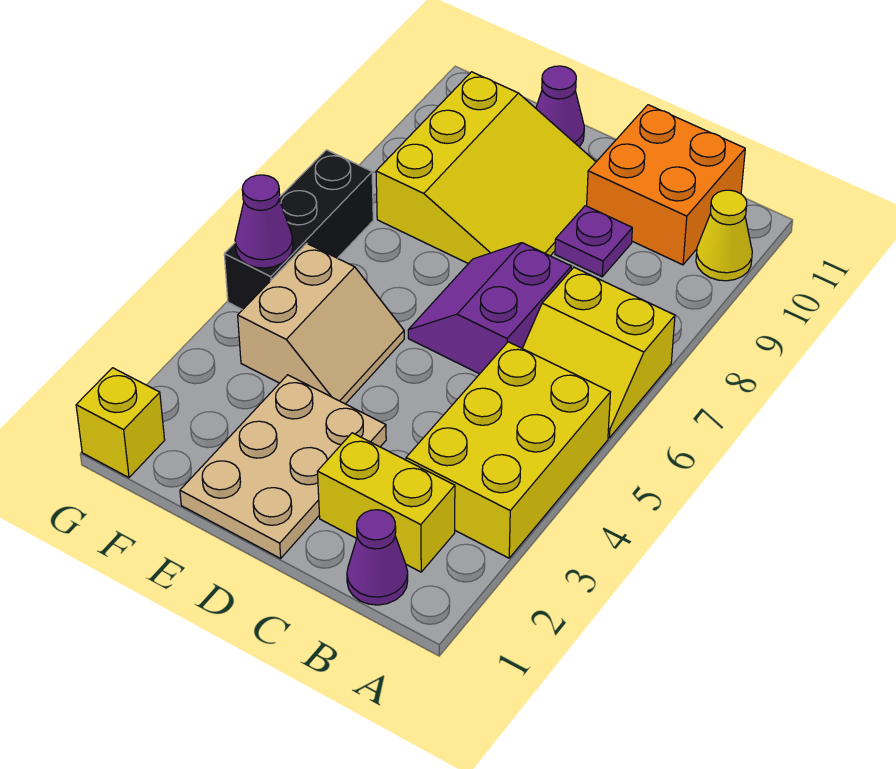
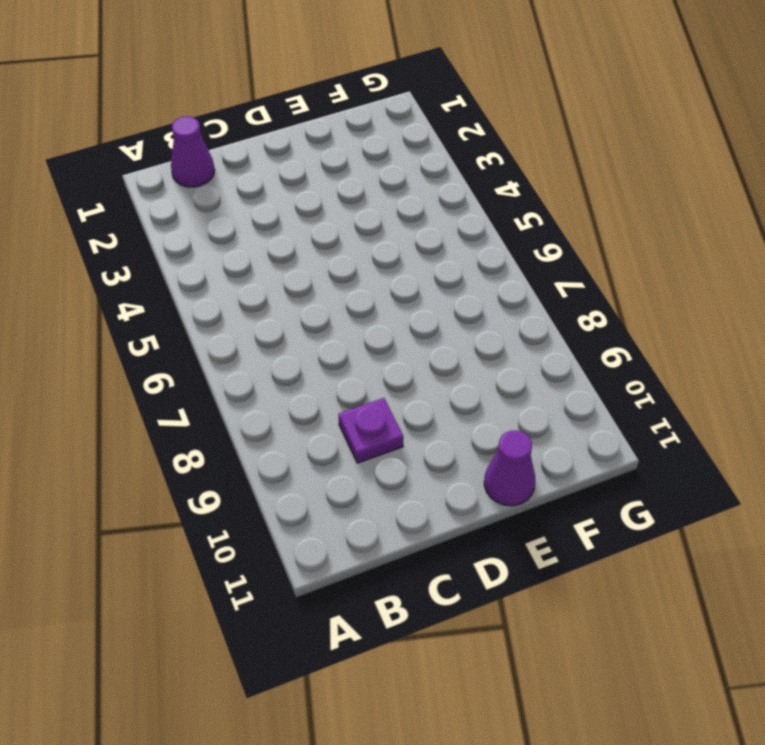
none -> yellow brick A3:B5 level 1
none -> yellow slope A6:B7 level 1 top 7
none -> yellow cone A10 level 1

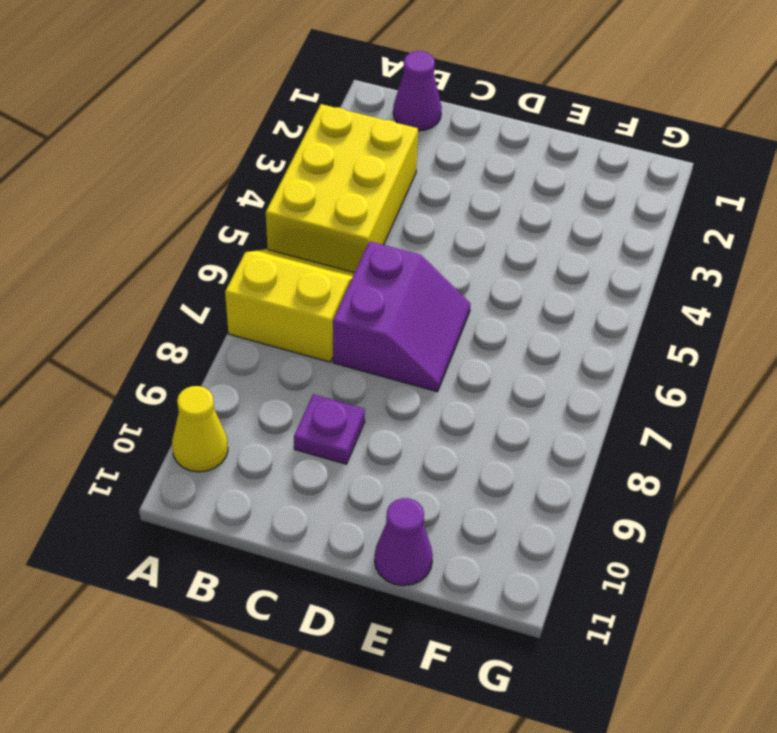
none -> yellow brick B2:C2 level 1
none -> orange brick B10:C11 level 1
none -> tan plate D1:E3 level 1

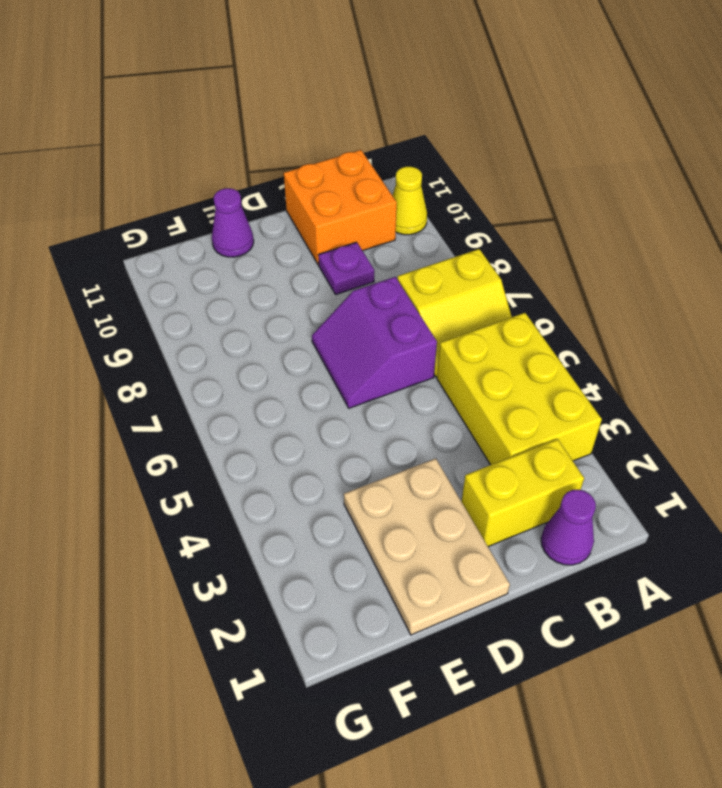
none -> yellow slope D8:F10 level 1 top F
none -> tan slope E4:F5 level 1 top F
none -> yellow brick G1 level 1

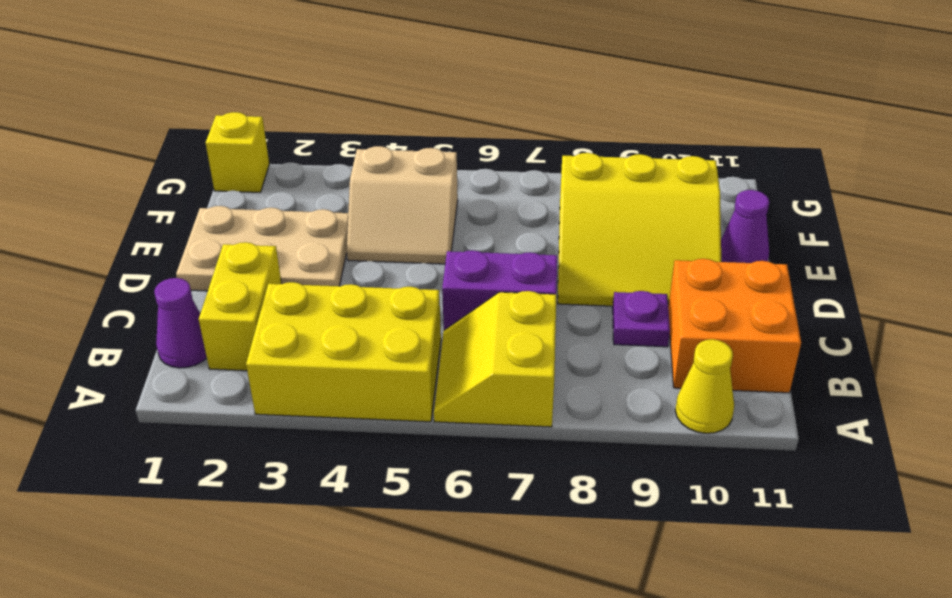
none -> black brick G5:G7 level 1
none -> purple cone G5 level 2

